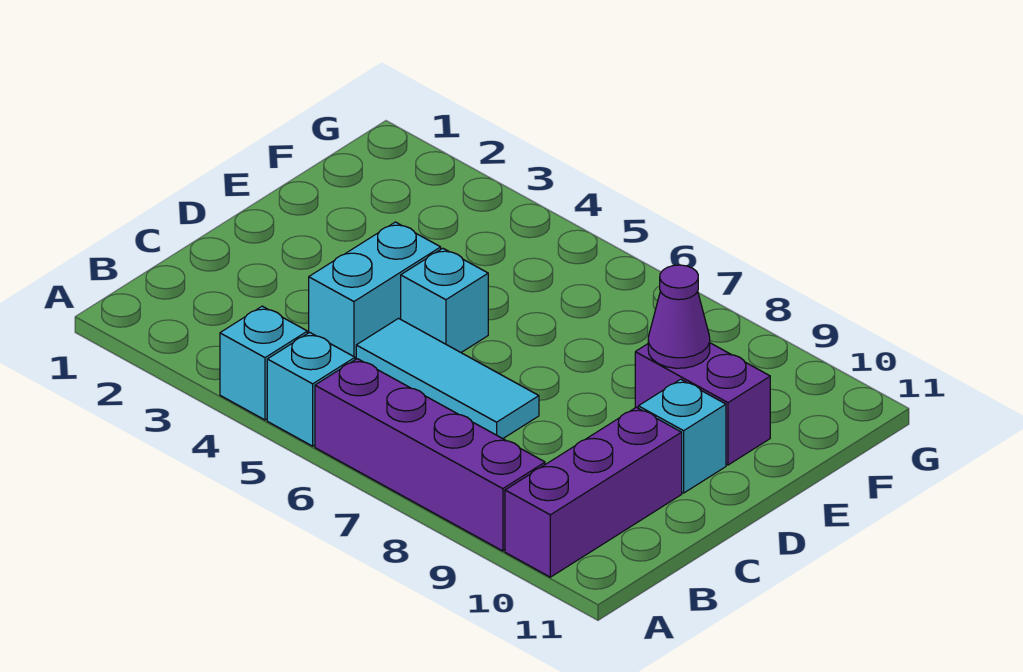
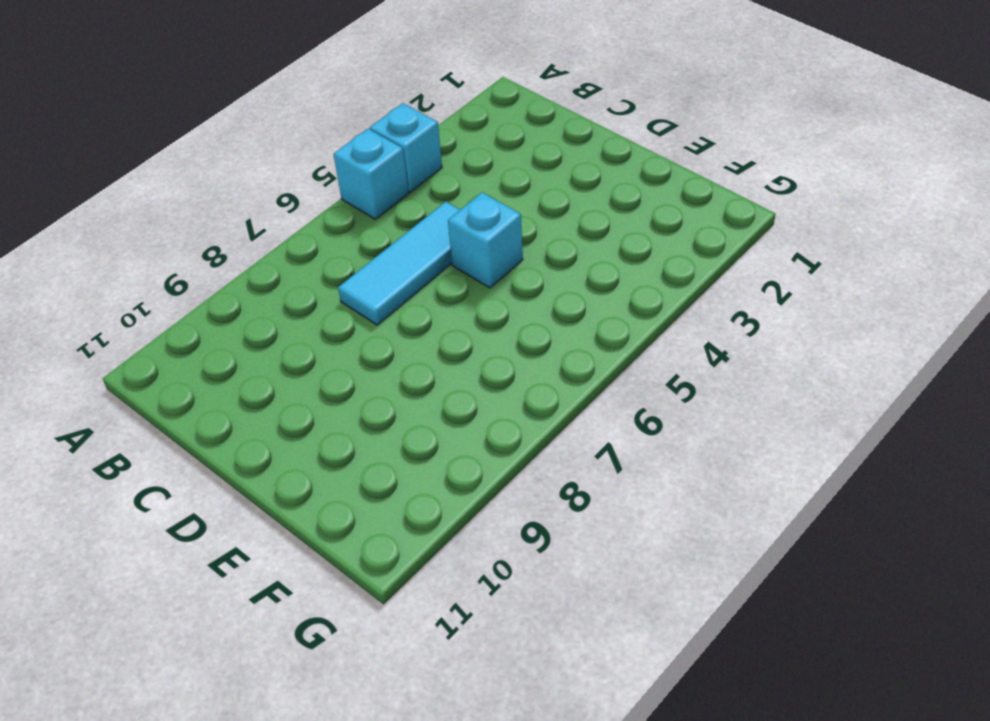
none -> purple brick A6:A9 level 1
none -> purple brick A10:C10 level 1

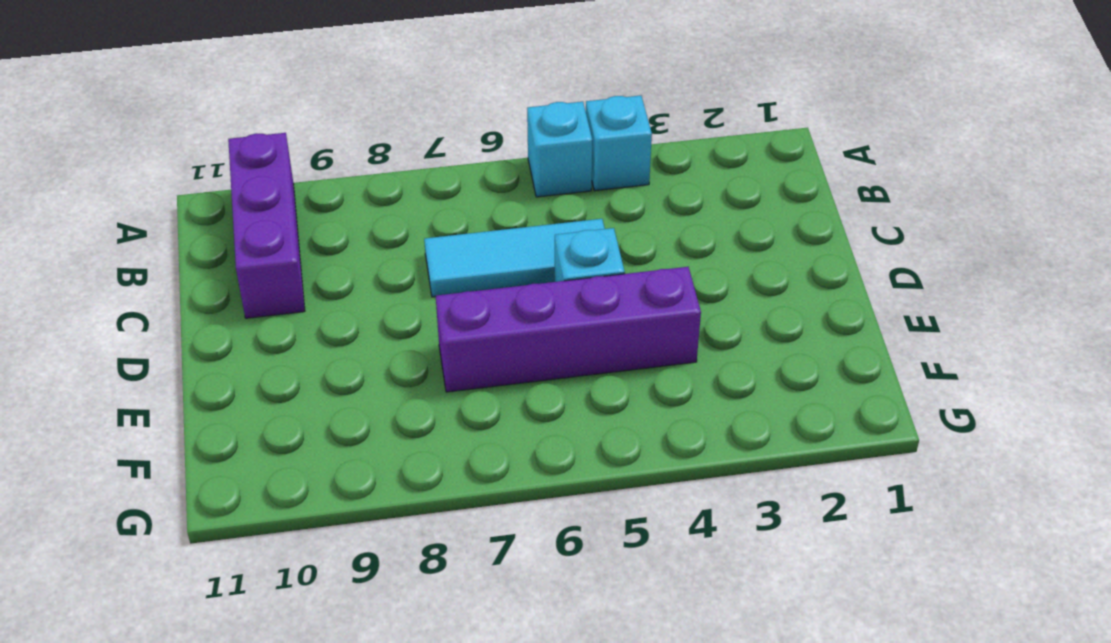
purple brick E4:E7 level 1 -> purple brick A6:A9 level 1
none -> cyan brick C4:D4 level 1
none -> cyan brick D10 level 1

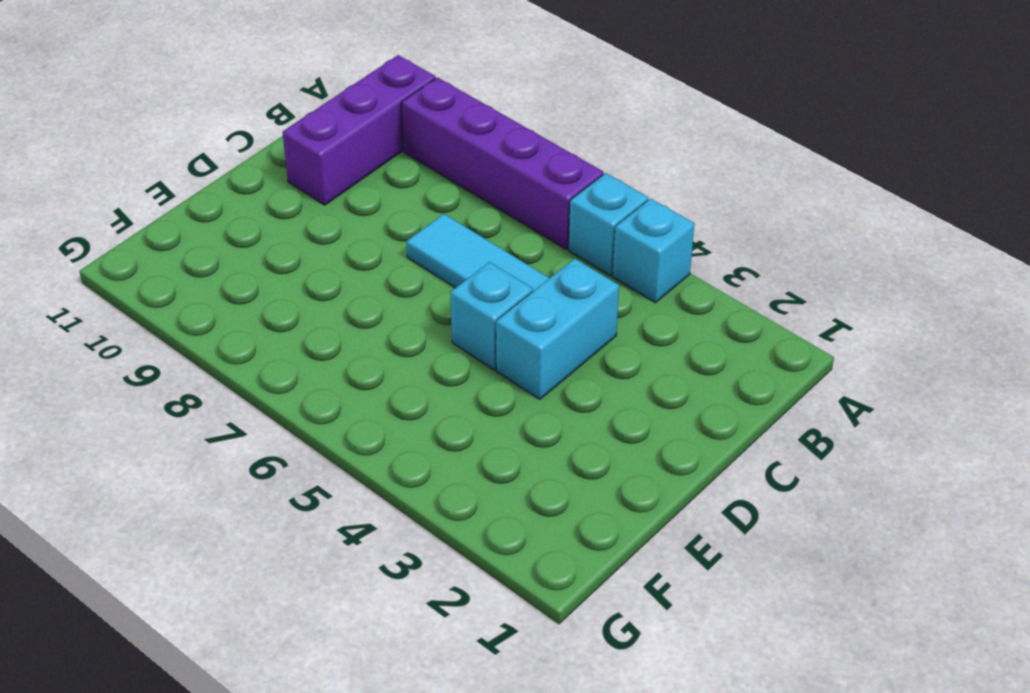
none -> cyan brick D10 level 1
none -> purple brick E9:E10 level 1

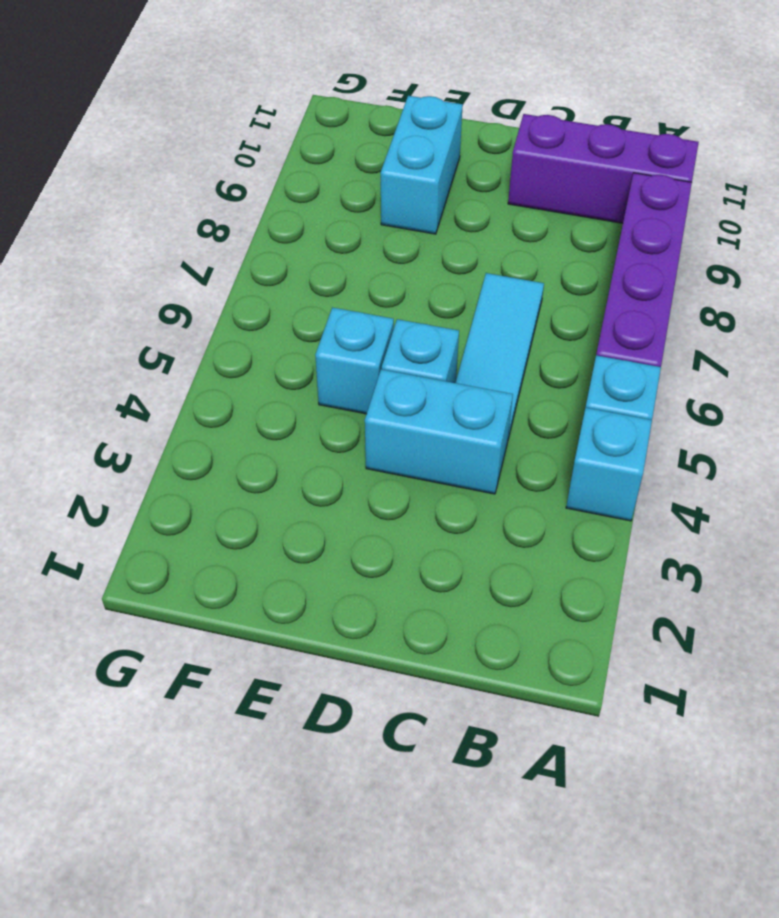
cyan brick E5 level 1 -> cyan brick D10 level 1
cyan brick E9:E10 level 1 -> purple brick E9:E10 level 1
none -> purple cone E9 level 2

